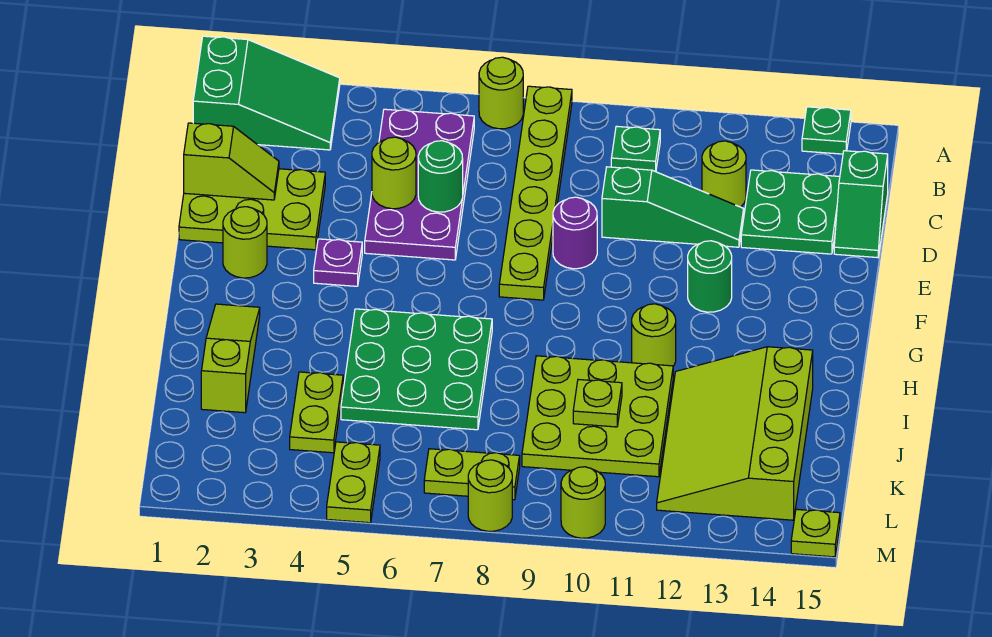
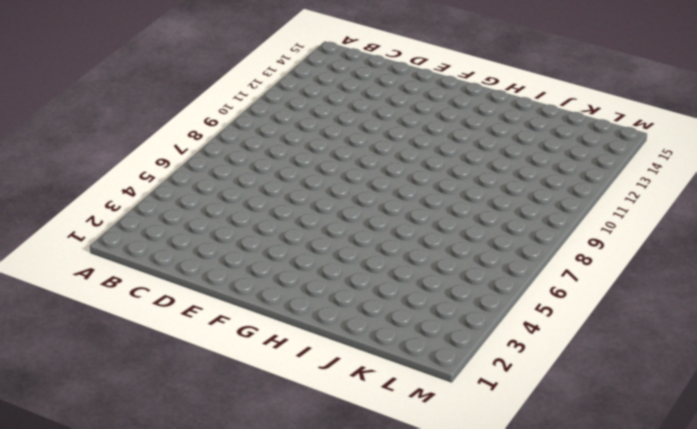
none -> green slope A1:B3 level 1 top 1
none -> lime round brick A7 level 1
none -> lime plate A8:F8 level 1
none -> green plate A14 level 1

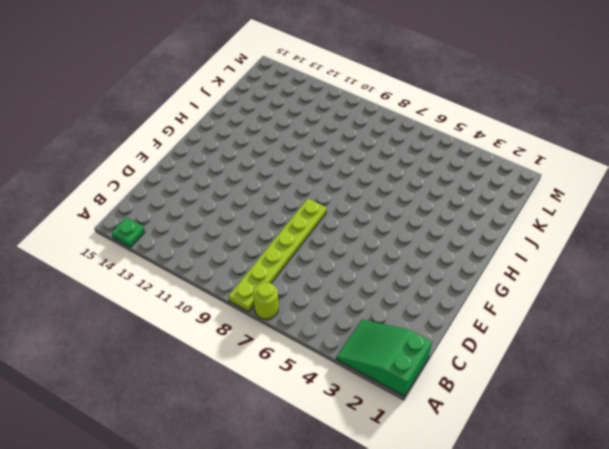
none -> purple plate B5:E6 level 1
none -> green plate B10 level 1
none -> lime round brick C12 level 1
none -> green plate C13:D14 level 1

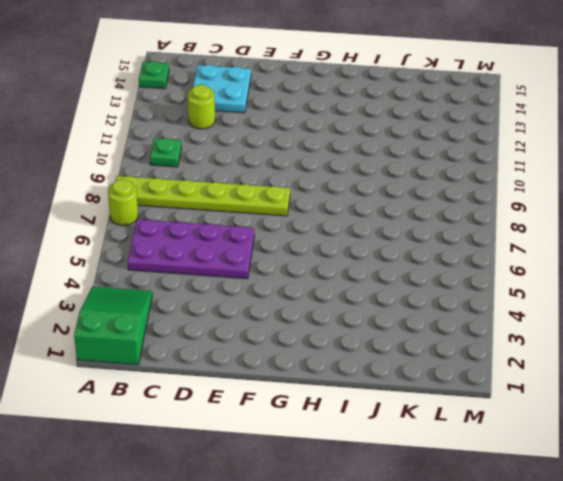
cyan plate C13:D14 level 1 -> green plate C13:D14 level 1
none -> green slope C15:D15 level 1 top C
none -> lime plate D1:E3 level 1
none -> green slope D10:D12 level 1 top 10
none -> purple round brick E9 level 1

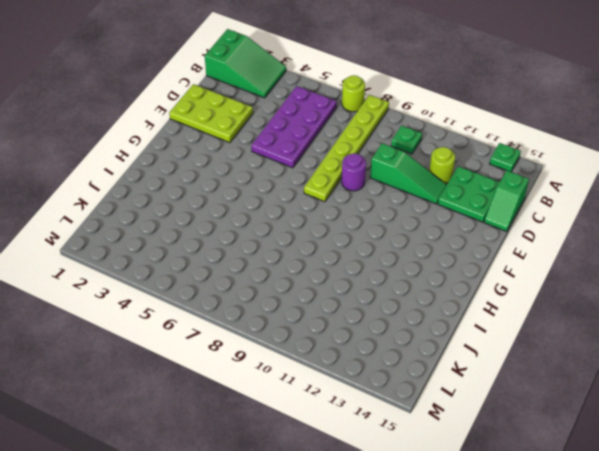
none -> lime round brick F2 level 1
none -> purple plate F4 level 1
none -> green round brick F12 level 1
none -> lime slope H2:J2 level 1 top J

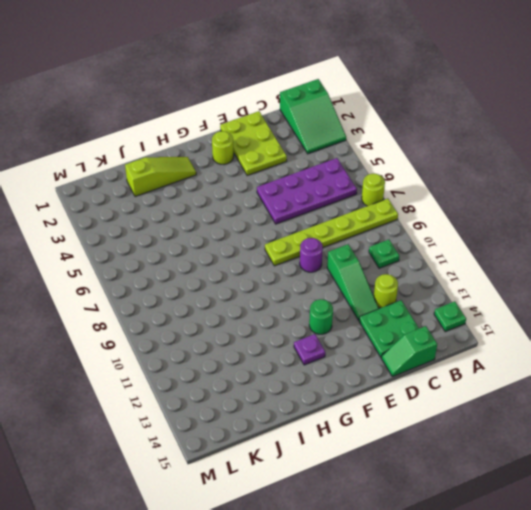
purple plate G13 level 1 -> purple plate F4 level 1
none -> green plate H5:J7 level 1
none -> lime round brick H11 level 1
none -> lime plate I9:K11 level 1
none -> lime slope I12:L14 level 1 top 14

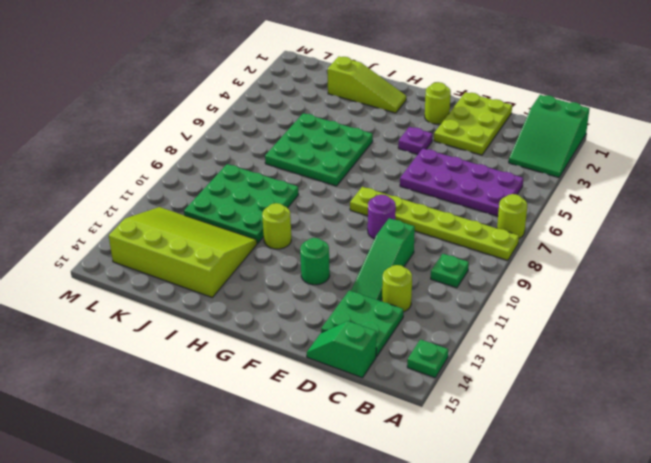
green plate I9:K11 level 1 -> lime plate I9:K11 level 1
none -> lime plate J4:K4 level 1
none -> lime plate L5:M5 level 1
none -> lime plate L7:L8 level 1
none -> lime round brick M8 level 1

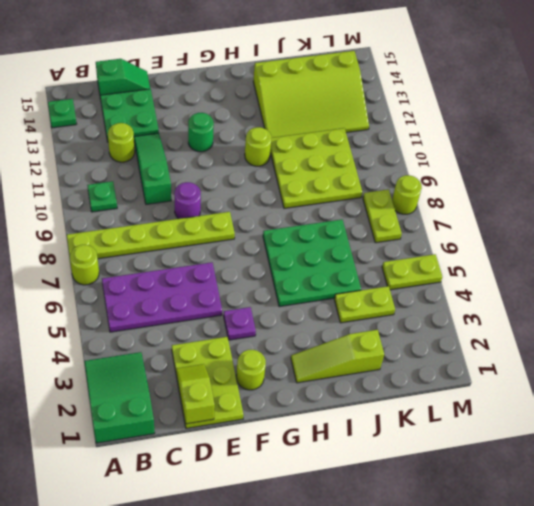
none -> lime round brick M10 level 1
none -> lime plate M15 level 1
none -> lime round brick D5 level 2
none -> green round brick D6 level 2

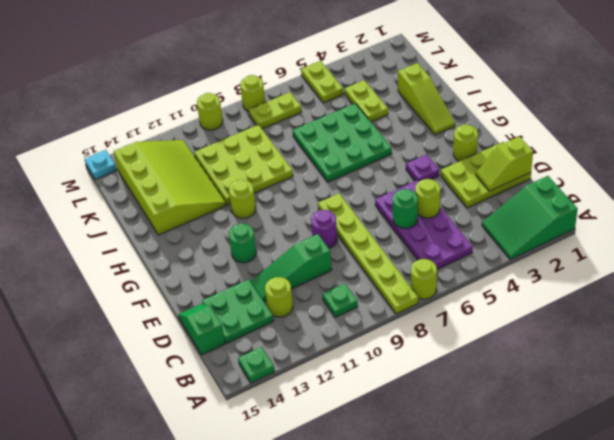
cyan plate M15 level 1 -> lime plate M15 level 1
none -> lime plate J10 level 2

